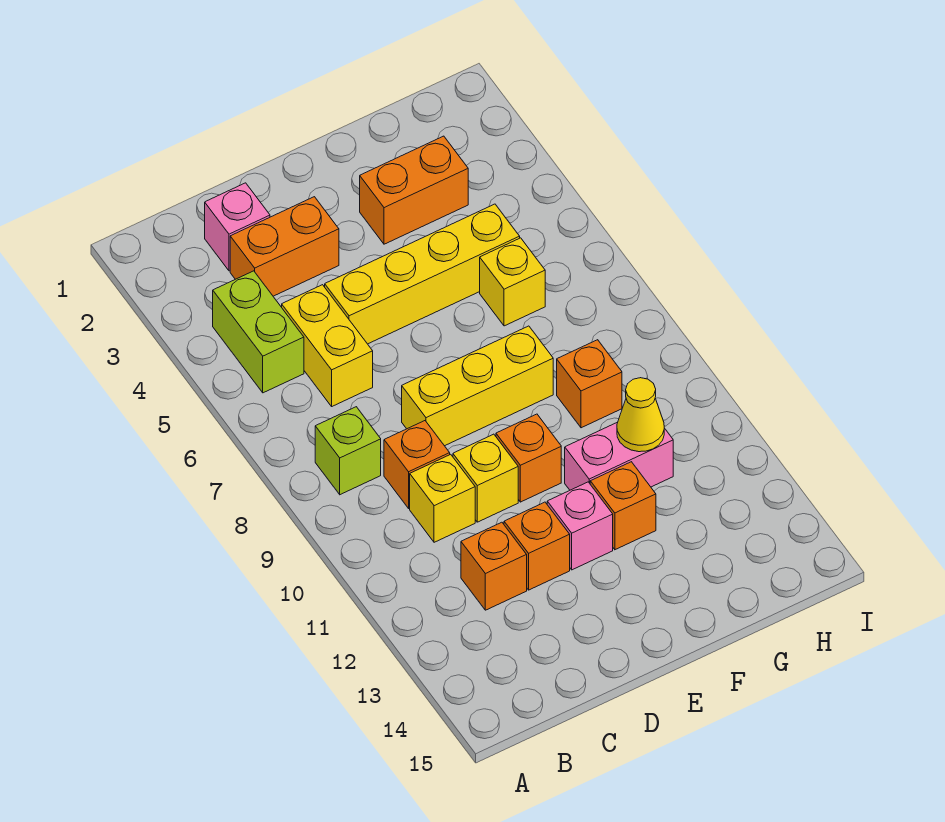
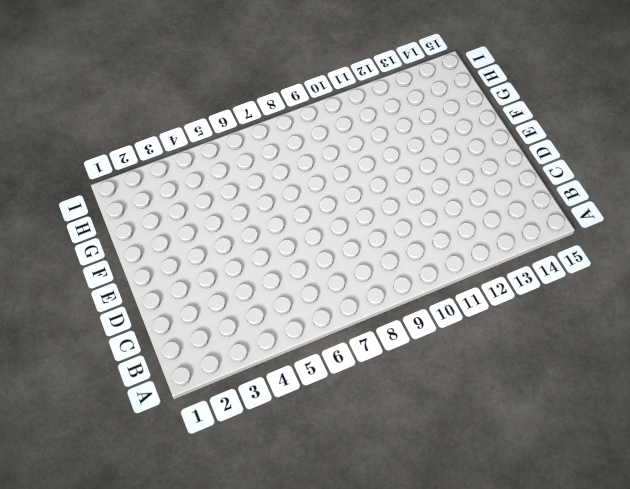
none -> lime brick B4:B5 level 1
none -> lime brick B8 level 1
none -> pink brick C2 level 1

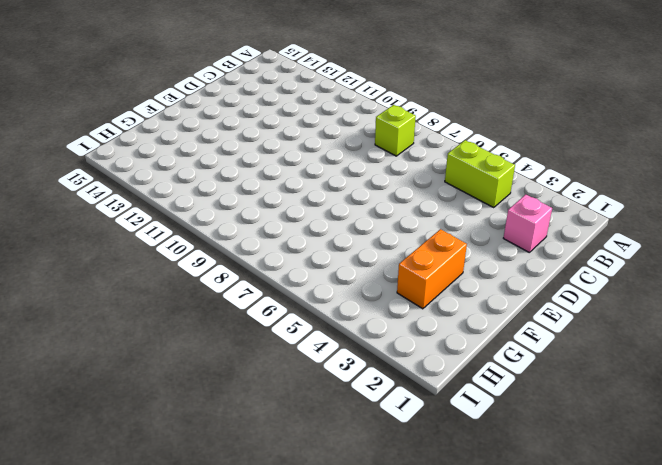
none -> orange brick C3:D3 level 1
none -> yellow brick C5:C6 level 1
none -> orange brick C9 level 1

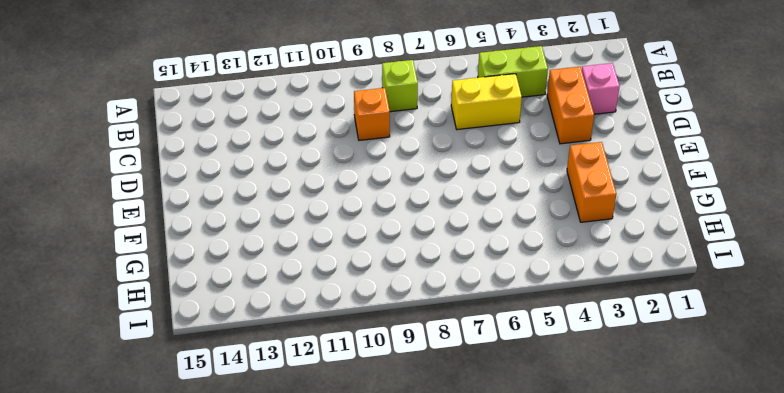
none -> yellow brick C10 level 1
none -> orange brick C12 level 1
none -> yellow brick D5:G5 level 1

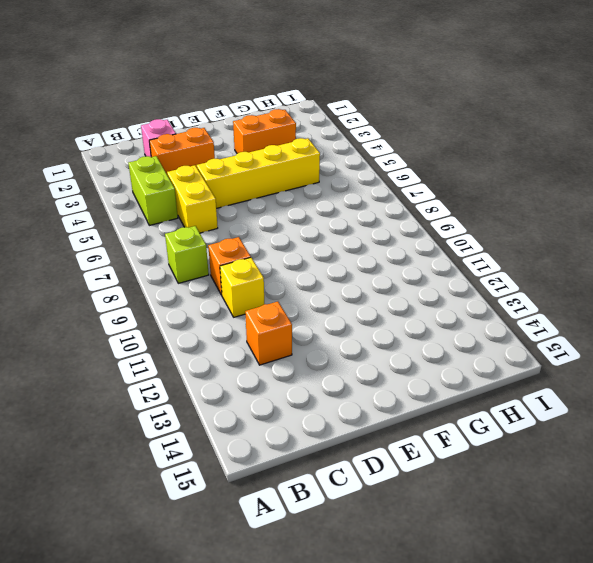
none -> yellow brick D8:F8 level 1
none -> yellow brick D10 level 1
none -> orange brick D12 level 1

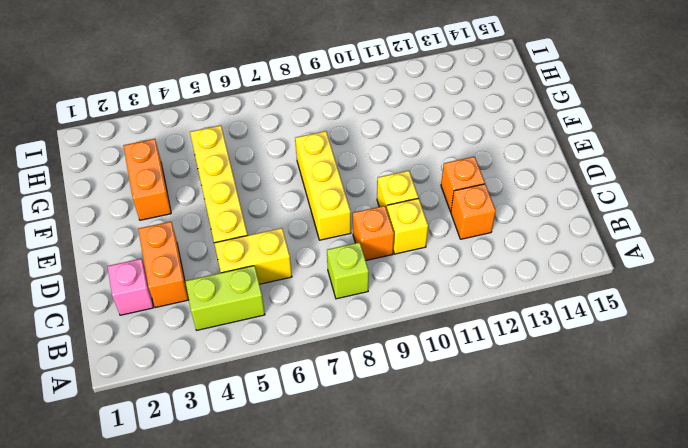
none -> orange brick E10 level 1
none -> pink brick E12 level 1
none -> pink brick F11:G11 level 1

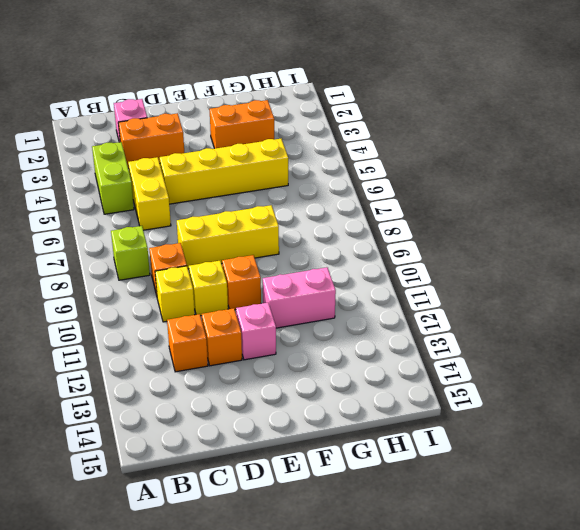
none -> orange brick F12 level 1
none -> yellow brick G6 level 1
none -> orange brick G9 level 1

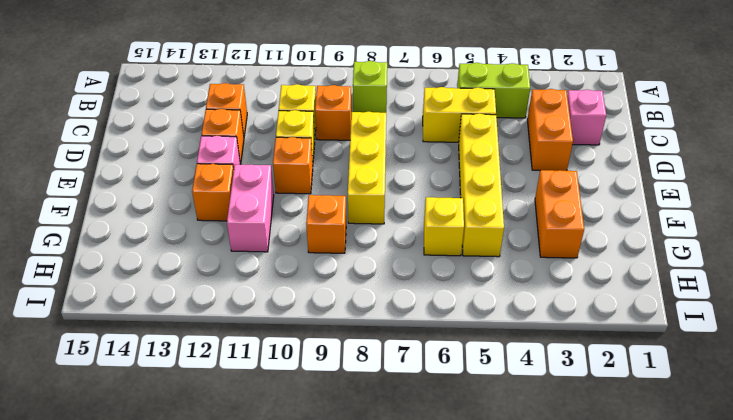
none -> yellow cone G11 level 2

